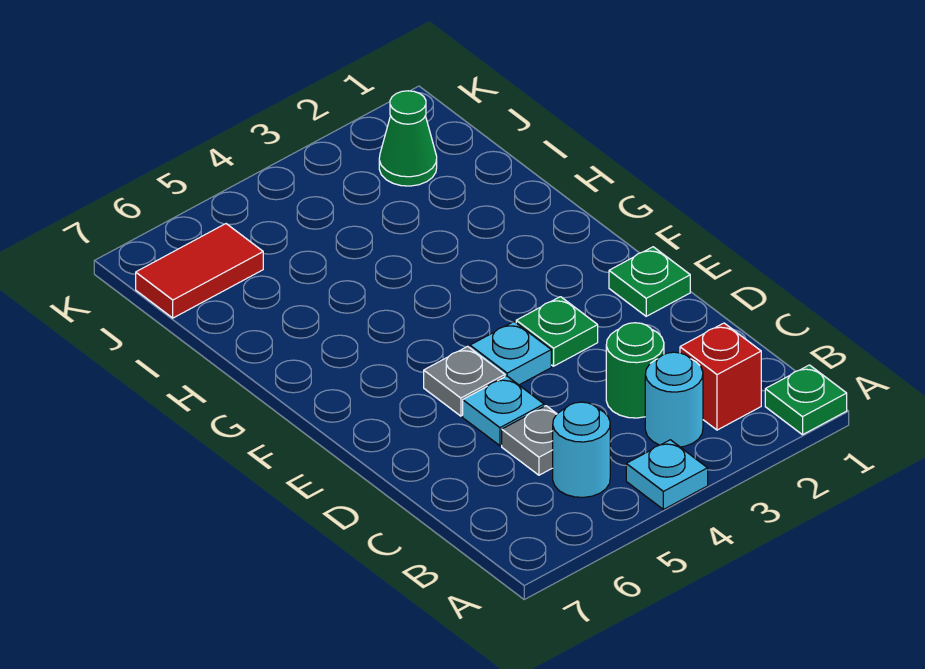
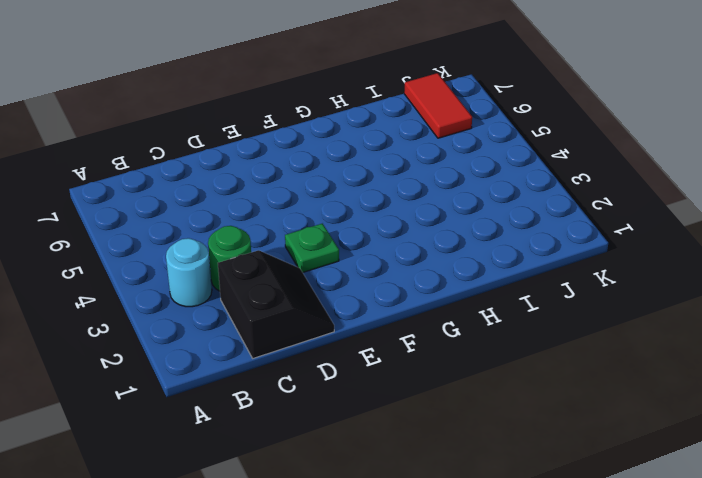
black slope C1:D2 level 1 top C -> none
none -> green plate A1 level 1
none -> cyan plate A4 level 1
none -> red brick B2 level 1

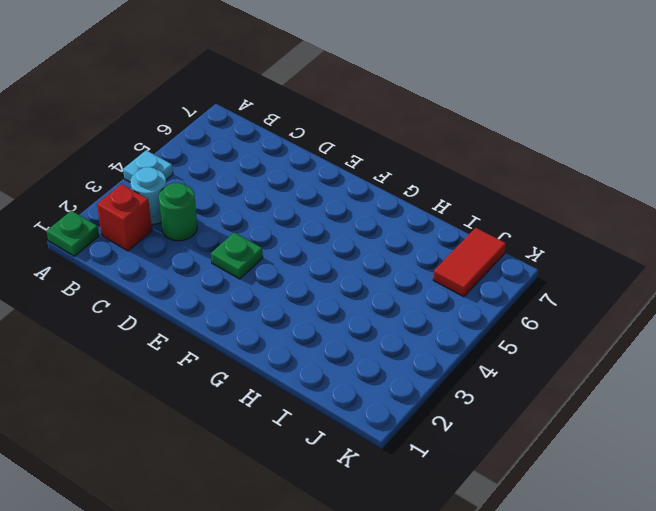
none -> cyan round brick B5 level 1
none -> grey plate C5 level 1
none -> cyan plate D5 level 1

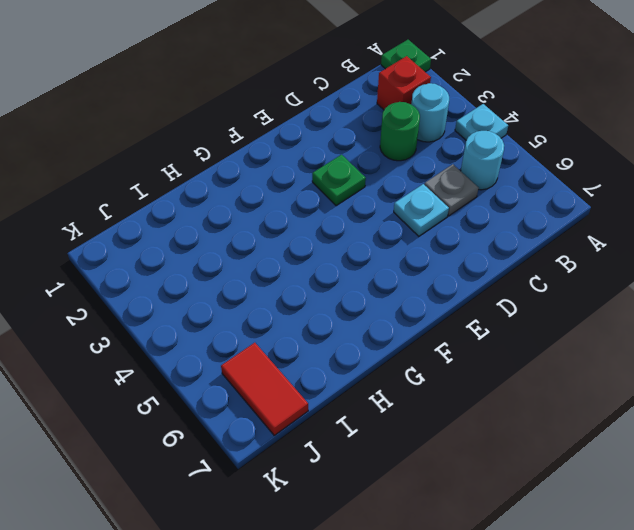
none -> green plate E1 level 1
none -> cyan plate E4 level 1
none -> grey plate E5 level 1

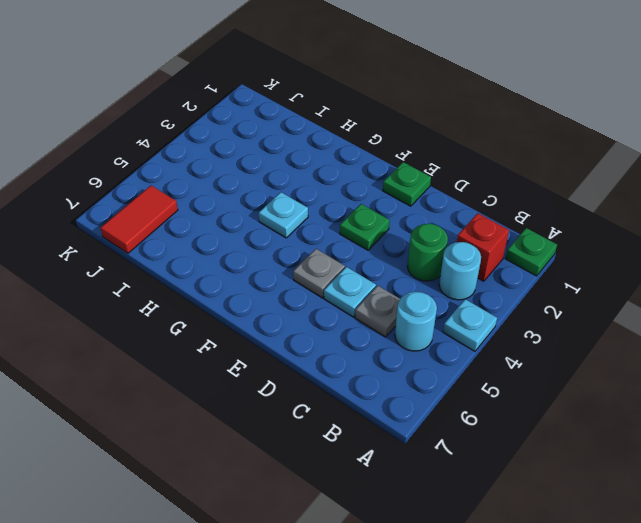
cyan plate G4 level 1 -> cyan plate E4 level 1
none -> green cone J2 level 1

